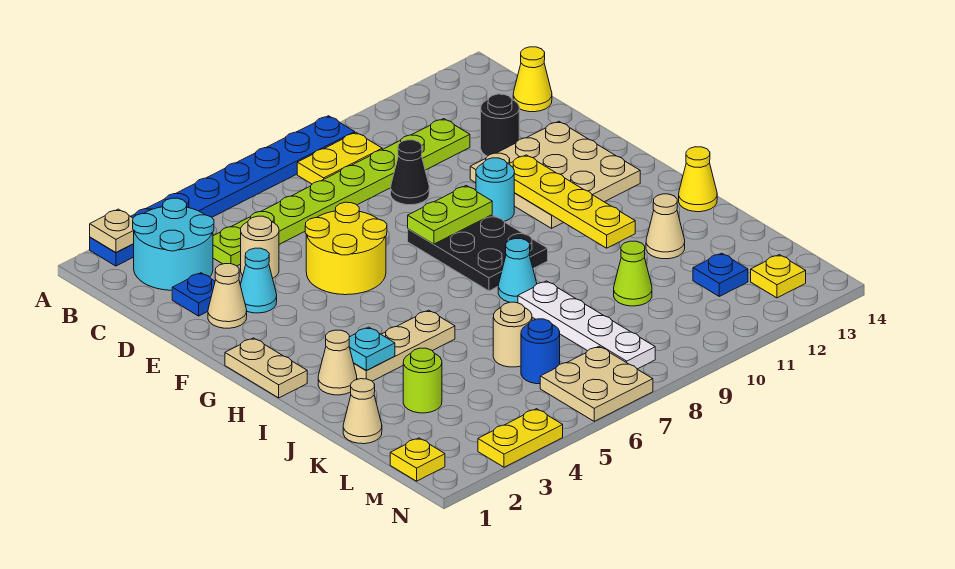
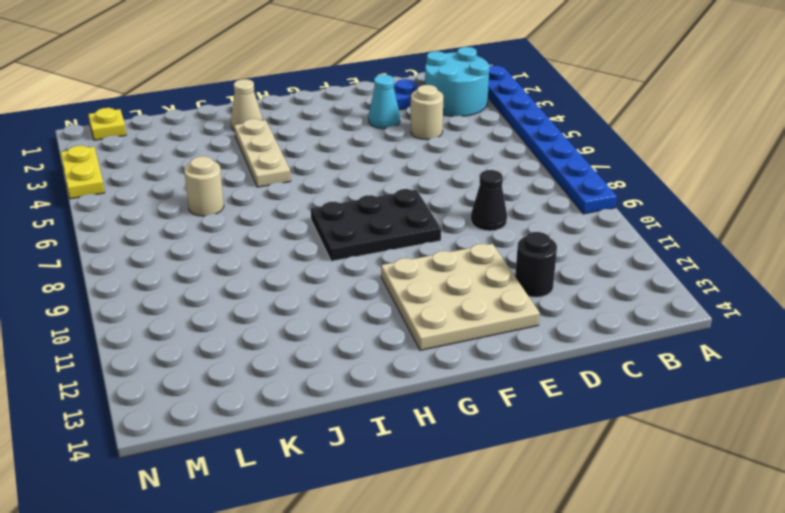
none -> yellow plate B8:B9 level 1
none -> lime plate C4:C11 level 1
none -> yellow cone C14 level 1
none -> tan cone E2 level 1

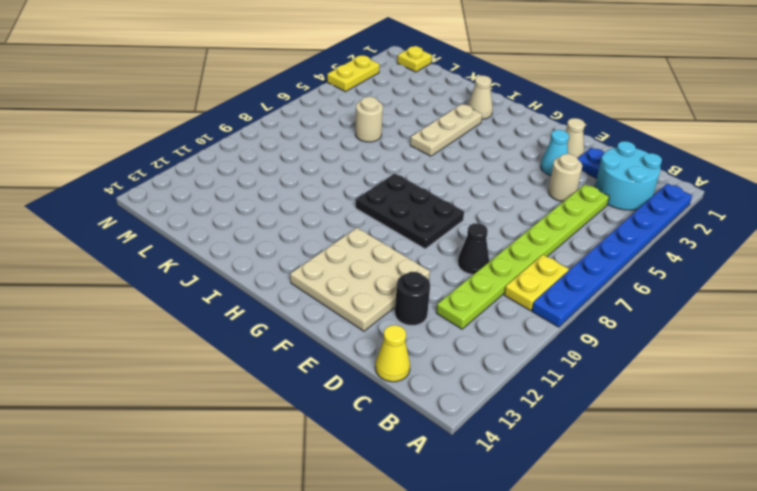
none -> yellow round brick E5:F6 level 1
none -> cyan round brick F10 level 1
none -> tan plate G1:H1 level 1
none -> cyan cone I8 level 1

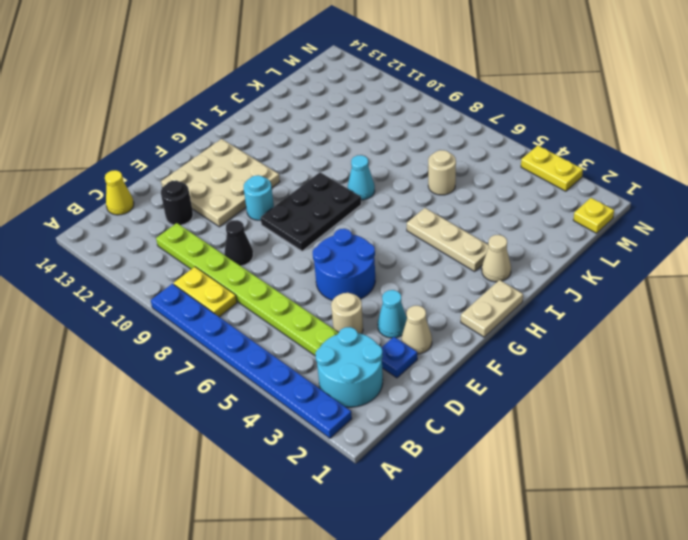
blue round brick E5:F6 level 1 -> yellow round brick E5:F6 level 1
none -> yellow cone I14 level 1
none -> white plate J8:M8 level 1
none -> tan cone J12 level 1
none -> tan cone K1 level 1

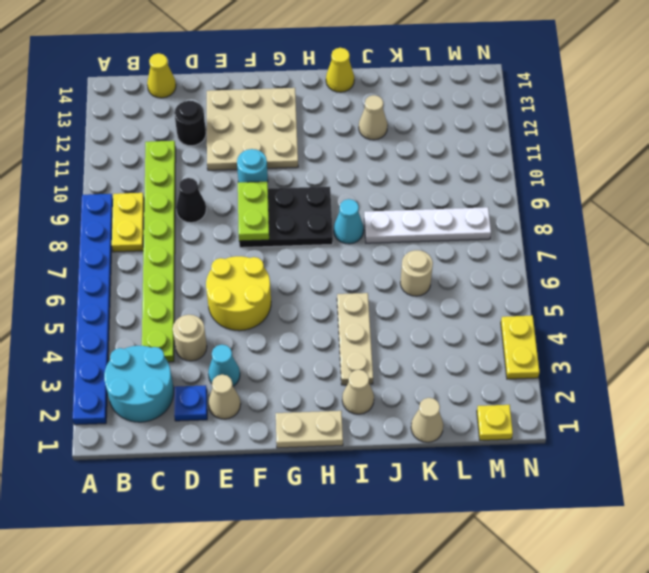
none -> lime round brick K3 level 1
none -> lime cone K10 level 1
none -> blue round brick L6 level 1
none -> blue plate L12 level 1

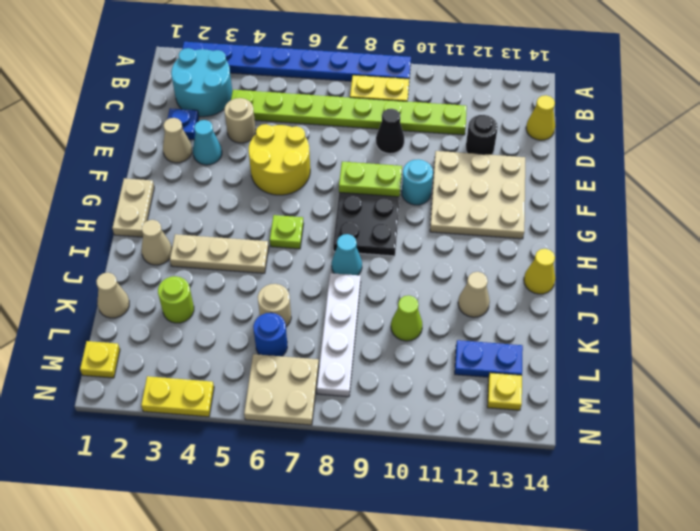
lime plate H6 level 1 -> none
blue plate L12:L13 level 1 -> blue plate L12 level 1
none -> tan plate A2 level 2
none -> yellow plate F11:I11 level 2
none -> cyan plate I3 level 2

